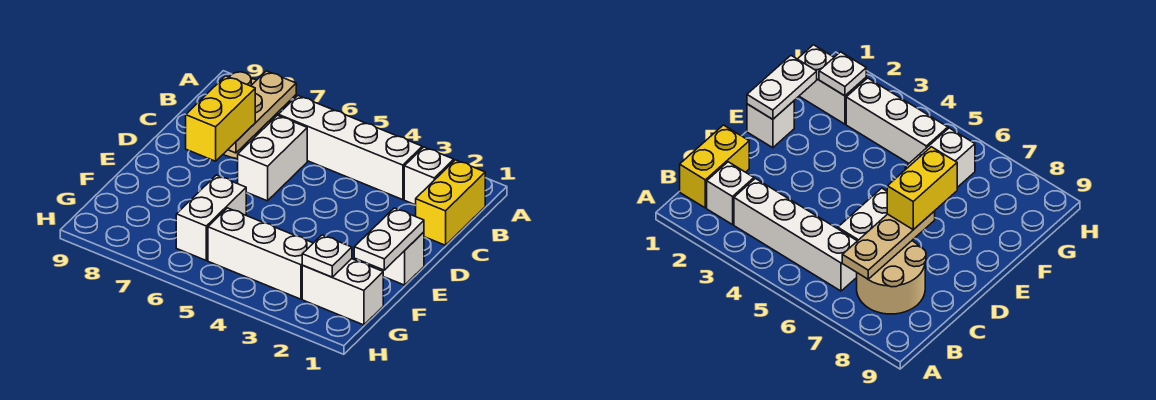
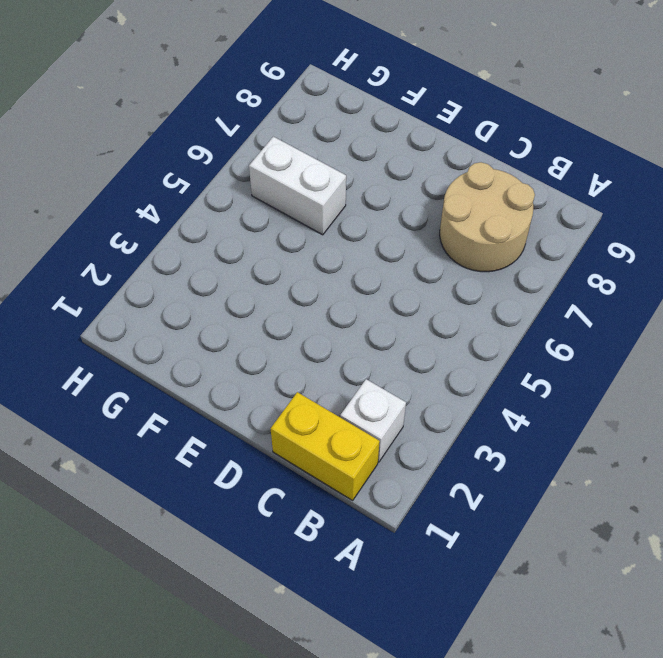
none -> white brick B3:B6 level 1
none -> white brick C6:D6 level 1
none -> white brick E1 level 1

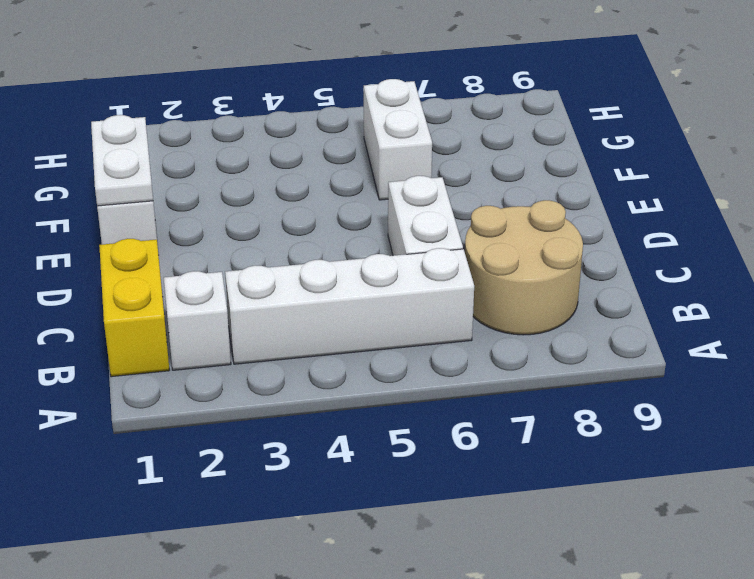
none -> white brick G1:G2 level 1
none -> white brick G3:G5 level 1
none -> tan plate B7:D7 level 2

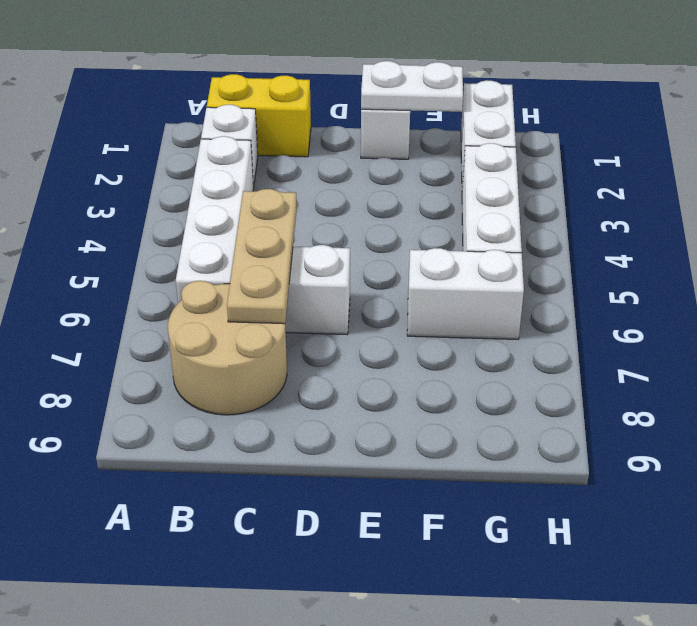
tan plate C5:C7 level 2 -> tan plate B7:D7 level 2
none -> white plate G2 level 2
none -> yellow brick D7:E7 level 3

